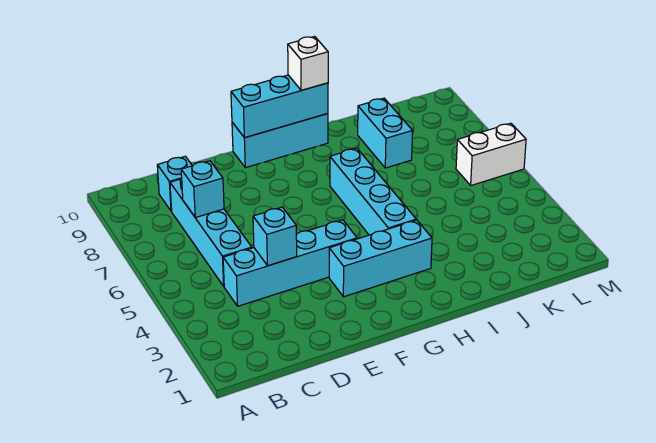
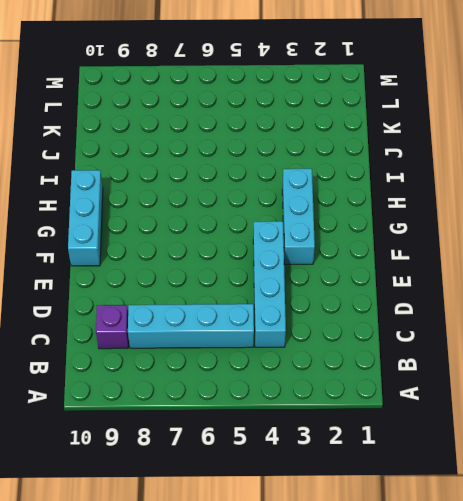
purple brick C9 level 1 -> cyan brick C9 level 1
none -> cyan brick H4:H7 level 1
none -> cyan brick J8:J9 level 1
none -> white brick L6:M6 level 1

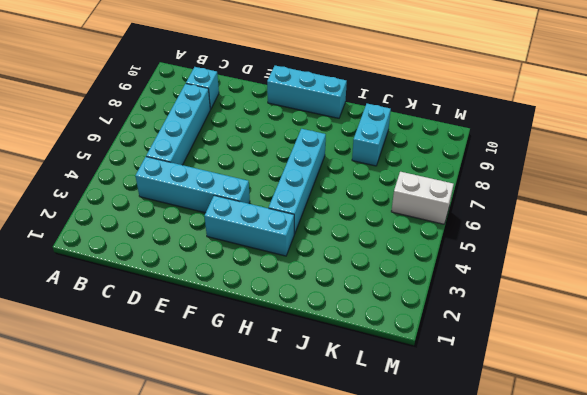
none -> cyan brick C7 level 2
none -> cyan brick D4 level 2
none -> cyan brick F10:H10 level 2

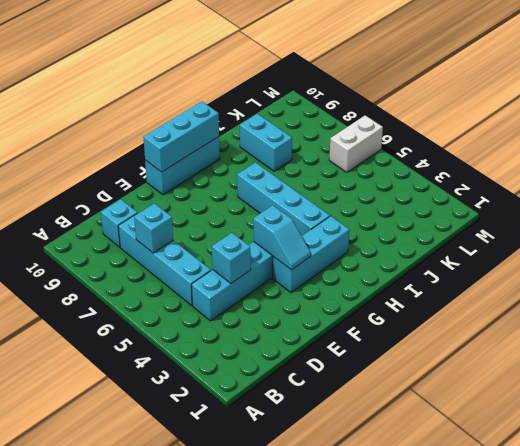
cyan slope F3:F4 level 2 top 4 -> none
none -> white brick H10 level 3

